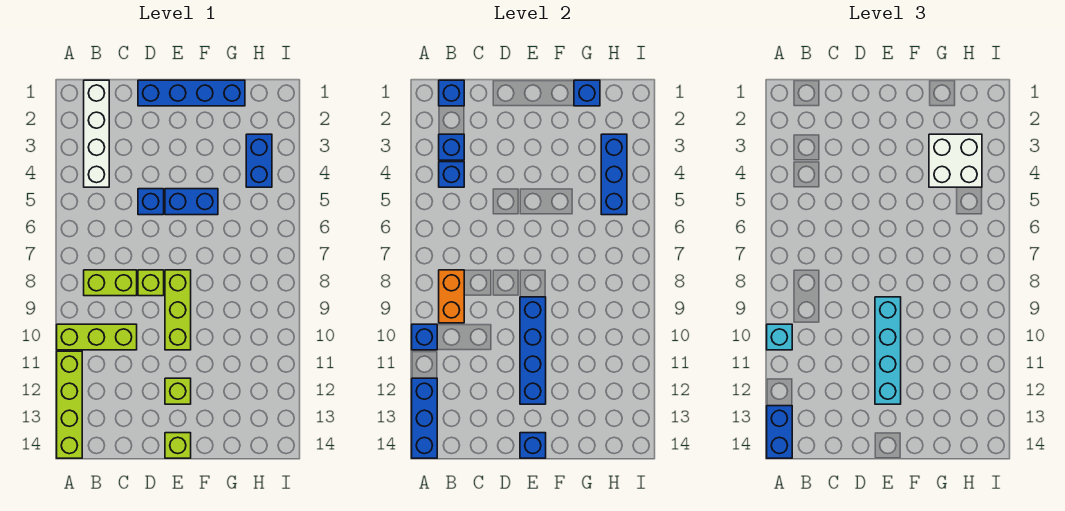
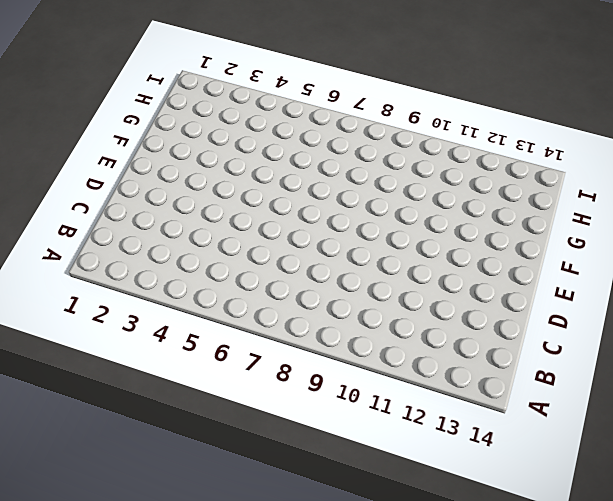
none -> lime brick A10:C10 level 1
none -> lime brick A11:A14 level 1
none -> white brick B1:B4 level 1

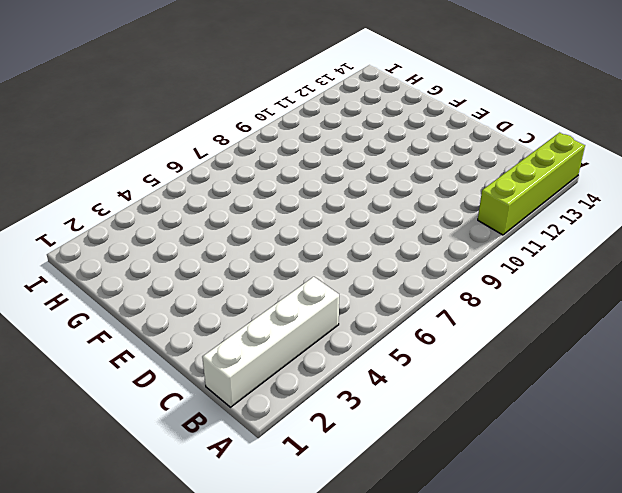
none -> lime brick A10:C10 level 1
none -> lime brick B8:C8 level 1
none -> blue brick D1:G1 level 1

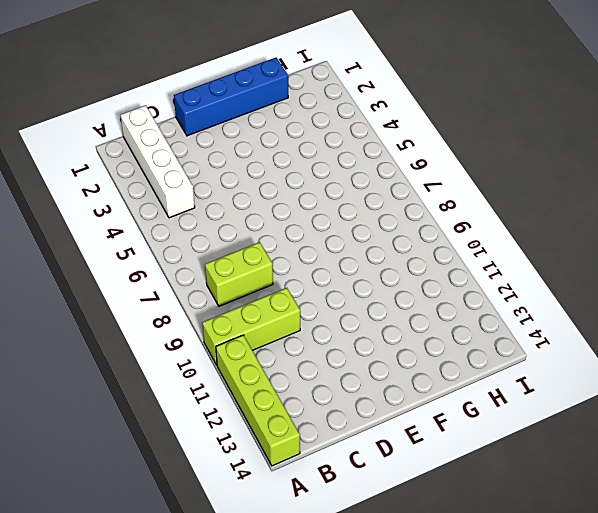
none -> blue brick D5 level 1
none -> lime brick D8 level 1
none -> blue brick E5:F5 level 1

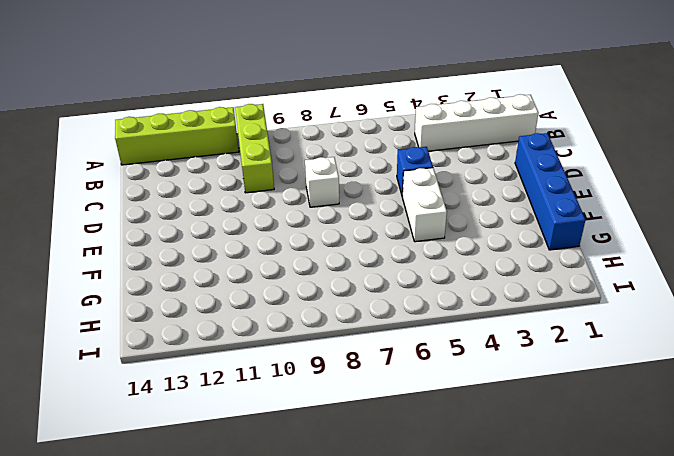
white brick D8 level 1 -> lime brick D8 level 1
white brick E5:F5 level 1 -> blue brick E5:F5 level 1
none -> lime brick B8:C8 level 1
none -> lime brick E8:E10 level 1
none -> lime brick E12 level 1

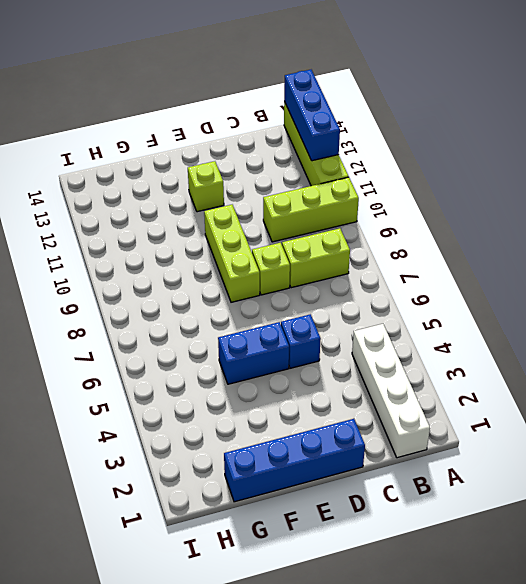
none -> lime brick E14 level 1
none -> blue brick H3:H4 level 1
none -> blue brick A10 level 2

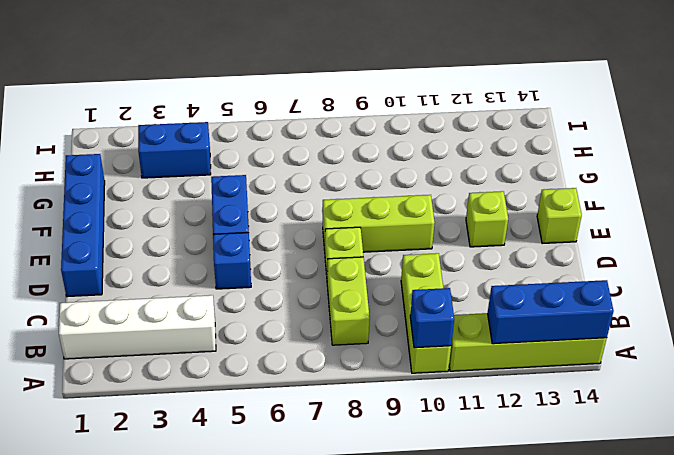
none -> blue brick B1 level 2
none -> blue brick B3 level 2
none -> blue brick B4 level 2

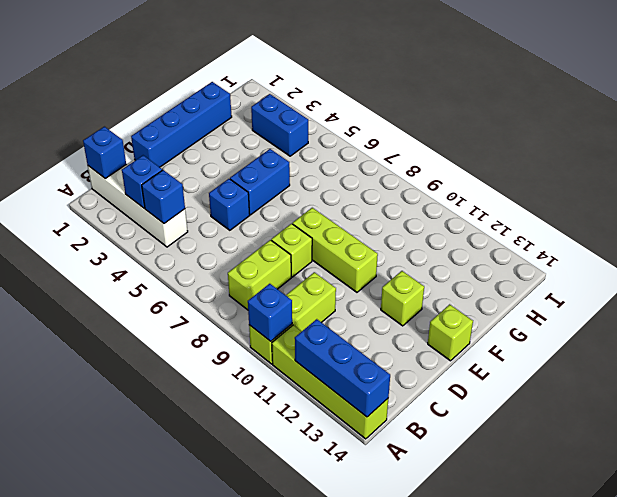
none -> orange brick B8:B9 level 2
none -> blue brick E9:E12 level 2
none -> blue brick E14 level 2

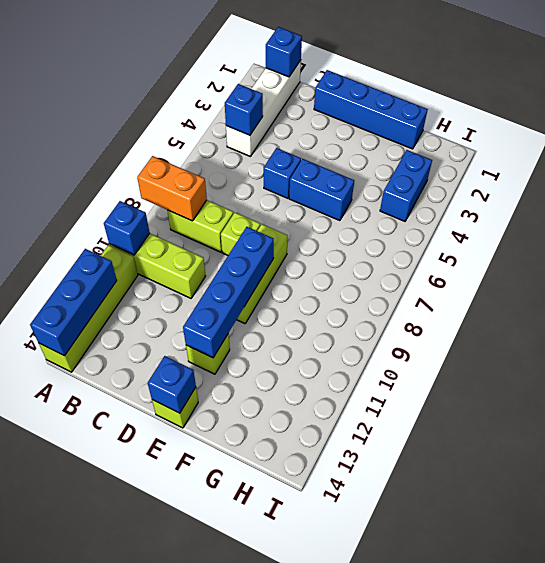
orange brick A8:B8 level 2 -> orange brick B8:B9 level 2
none -> blue brick B3 level 2
none -> blue brick G1 level 2
none -> blue brick H3:H5 level 2

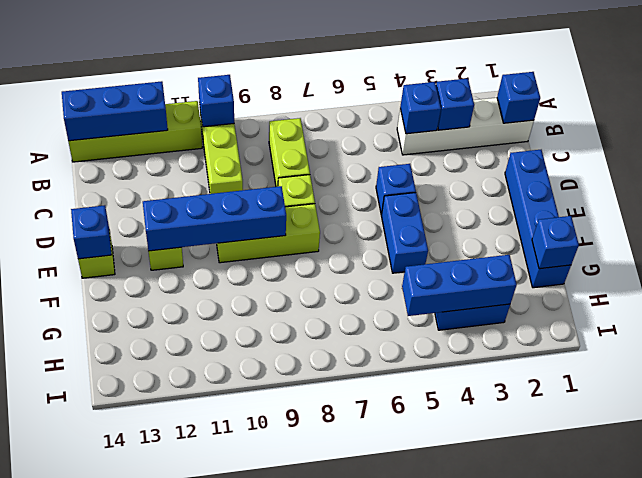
none -> orange brick B8:B9 level 2
none -> cyan brick A10 level 3
none -> blue brick A13:A14 level 3

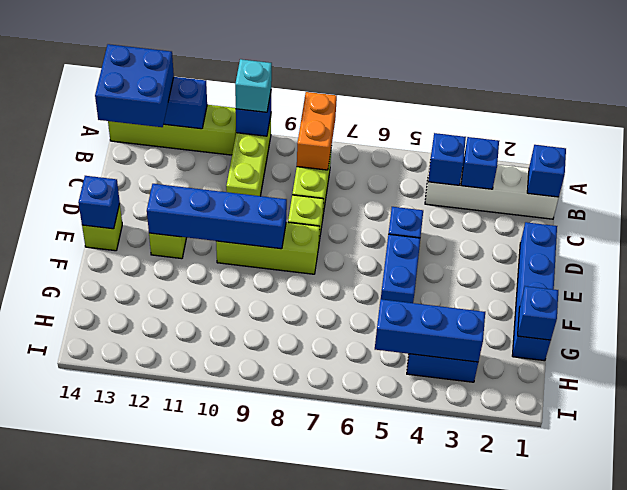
orange brick A8:B8 level 2 -> orange brick B8:B9 level 2
blue brick A13:B14 level 3 -> blue brick A13:A14 level 3
none -> cyan brick E9:E12 level 3
none -> white brick G3:H4 level 3

